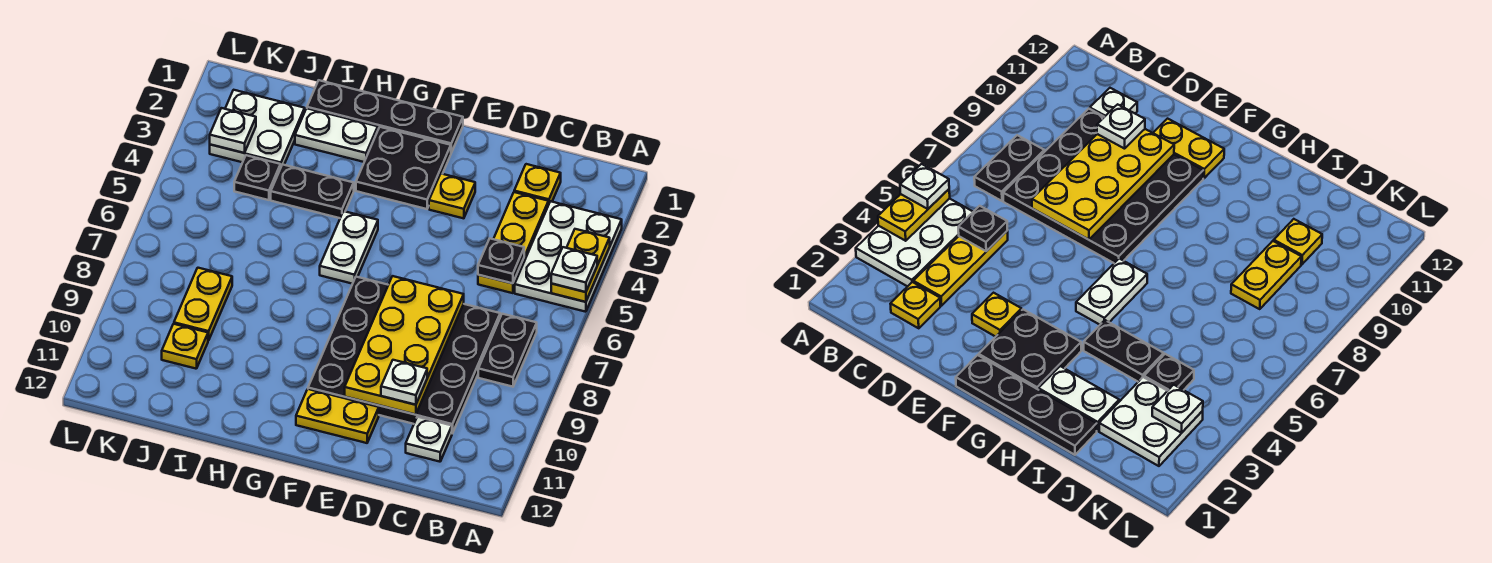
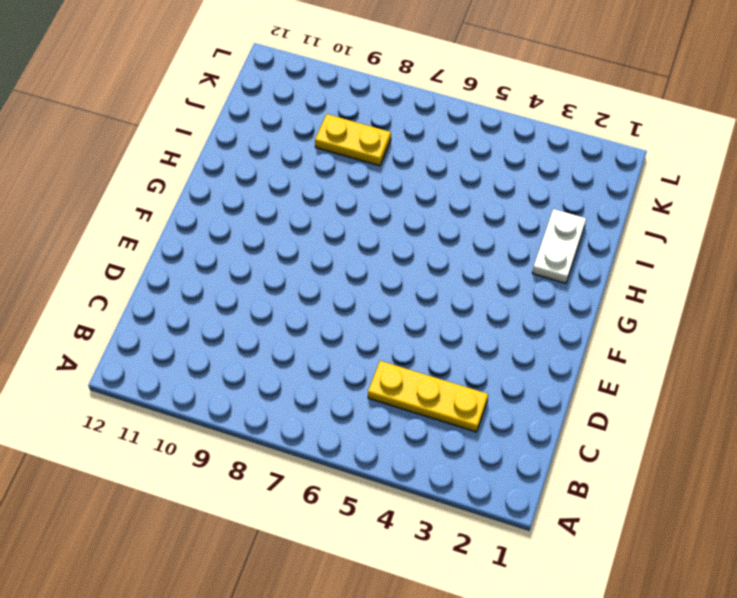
none -> white plate A3:B5 level 1
none -> black plate B7:B8 level 1
none -> yellow plate C2 level 1

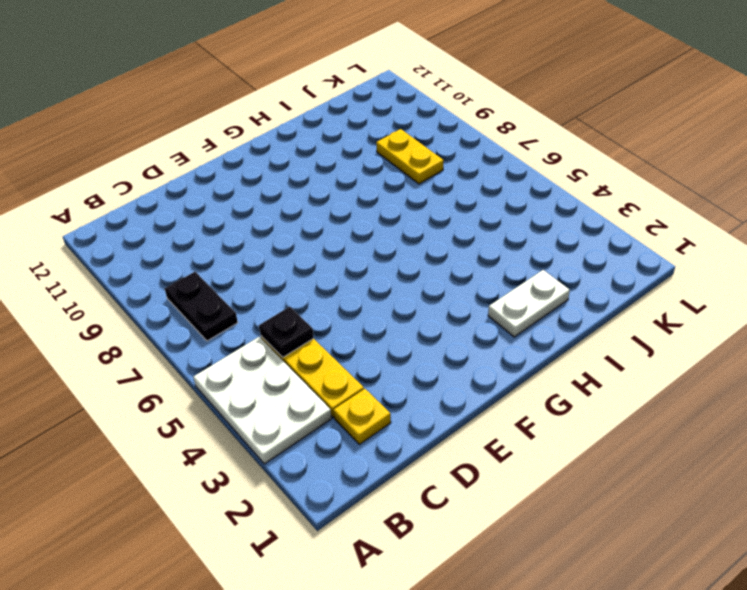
none -> black plate C7:F10 level 1
none -> white plate C11 level 1
none -> yellow plate E3 level 1

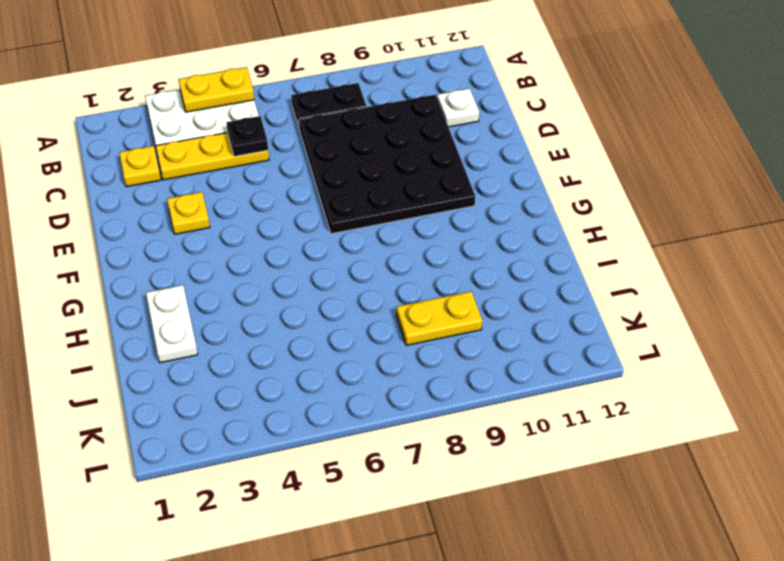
none -> yellow plate E11:F11 level 1
none -> black plate F1:I1 level 1
none -> black plate F2:G3 level 1

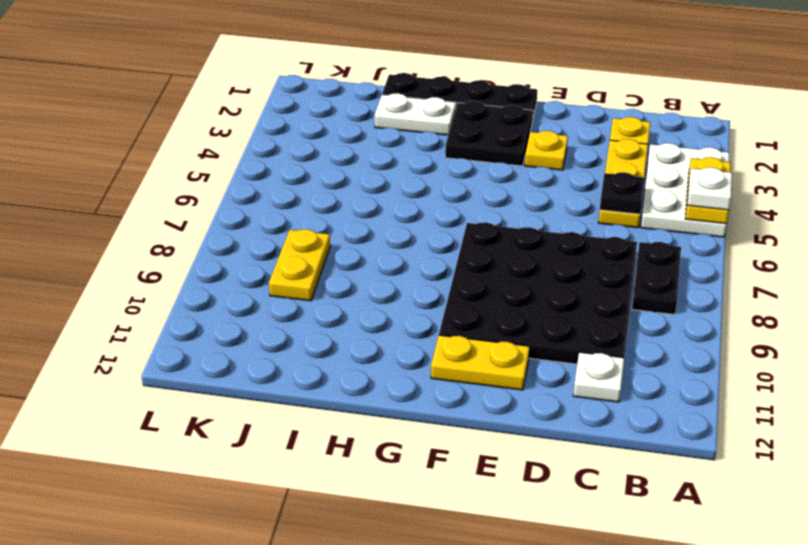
none -> white plate G5:G6 level 1
none -> black plate H4:I4 level 1
none -> white plate J2:K3 level 1

